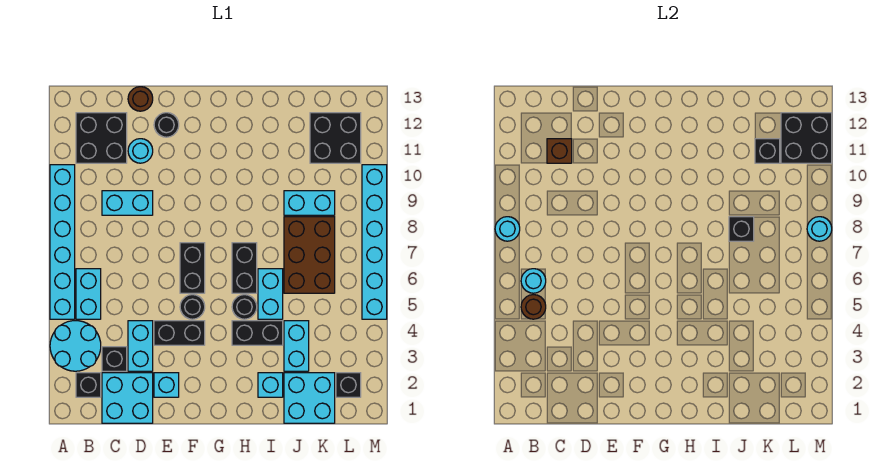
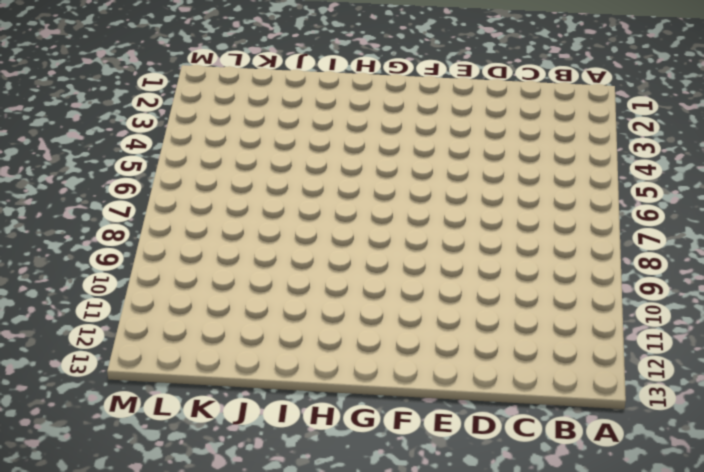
none -> cyan round brick A3:B4 level 1
none -> cyan brick A5:A10 level 1
none -> black brick B2 level 1
none -> cyan brick B5:B6 level 1

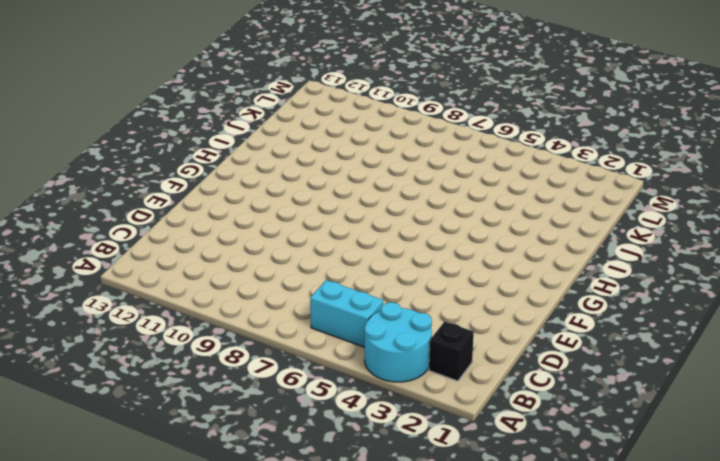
none -> cyan brick A5:A10 level 1
none -> black brick B11:C12 level 1
none -> cyan brick C1:D2 level 1
none -> black brick C3 level 1

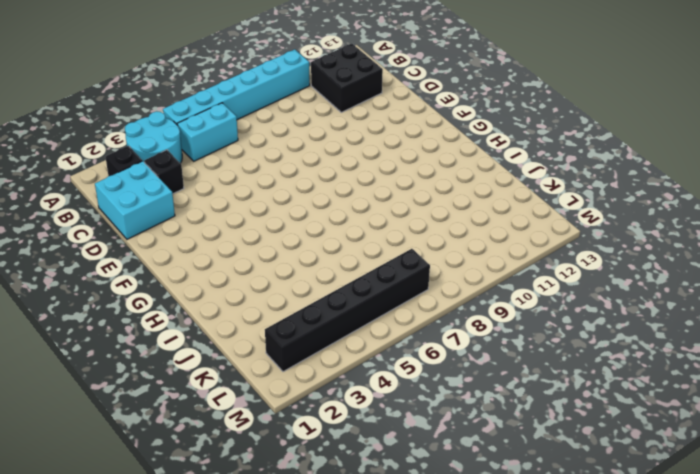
black brick L2:L7 level 1 -> black brick L2 level 1
none -> cyan brick C9:D9 level 1
none -> cyan brick D3:D4 level 1
none -> cyan round brick D11 level 1
none -> brown round brick D13 level 1

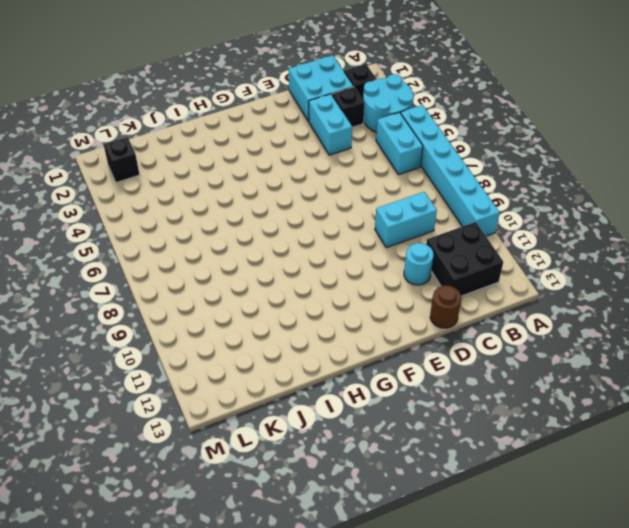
none -> cyan brick E2 level 1
none -> black brick E4:F4 level 1
none -> black round brick E12 level 1
none -> black round brick F5 level 1

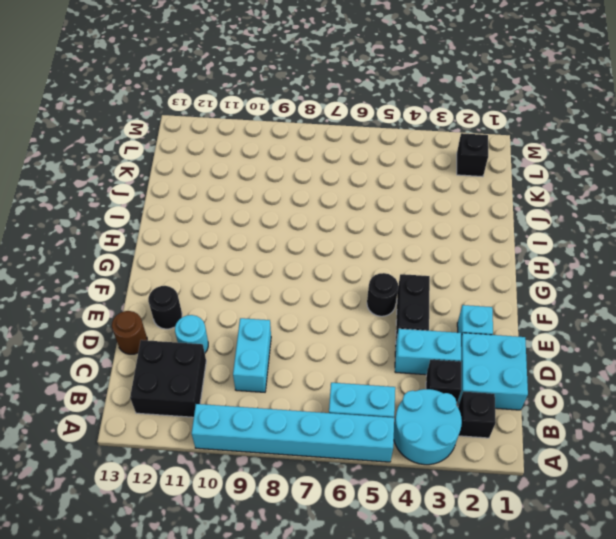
none -> black brick F6:F7 level 1
none -> black brick H4:I4 level 1
none -> black round brick H5 level 1
none -> black brick H6:H7 level 1

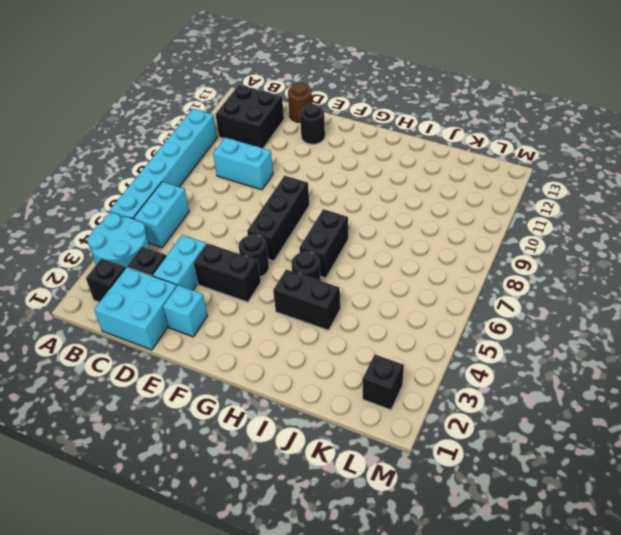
black brick F6:F8 level 1 -> black brick F6:F7 level 1
none -> cyan round brick D11 level 1
none -> cyan brick I2 level 1
none -> cyan brick I5:I6 level 1
none -> cyan brick J1:K2 level 1

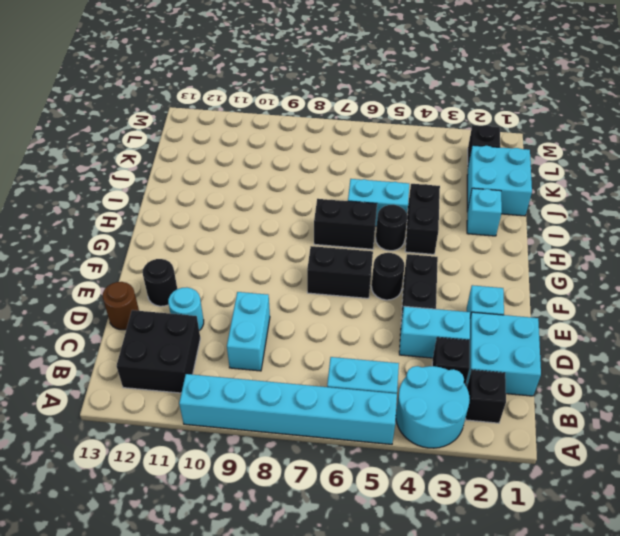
none -> cyan brick J3:J4 level 1
none -> brown brick J6:K8 level 1
none -> cyan brick J9:K9 level 1
none -> black brick K11:L12 level 1

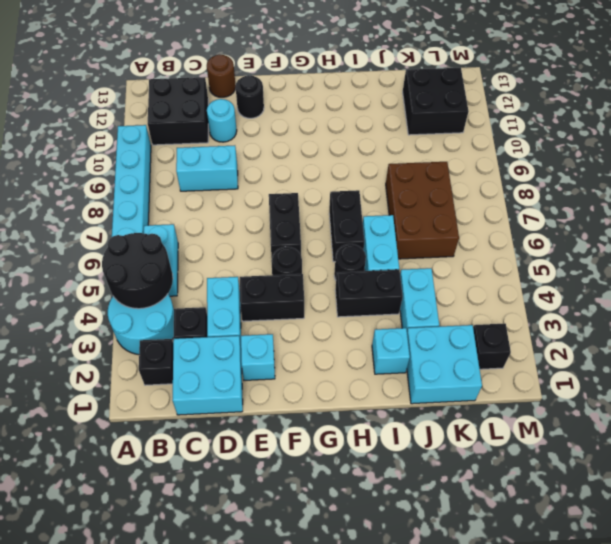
black round brick A4:B5 level 2 -> brown round brick B5 level 2
none -> cyan brick J9:K9 level 1
none -> cyan brick M5:M10 level 1
none -> cyan round brick A8 level 2
none -> cyan round brick B6 level 2

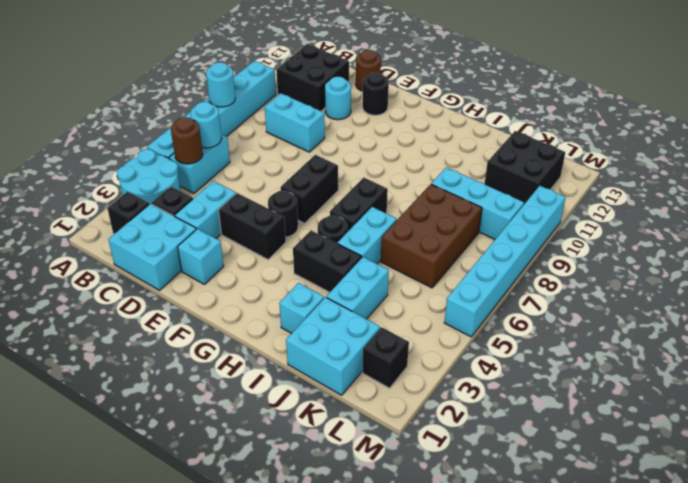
cyan brick J9:L9 level 1 -> cyan brick J9:K9 level 1
none -> brown brick C11 level 2
none -> black brick J8 level 2
none -> black brick K11 level 2
none -> black brick L11:M12 level 2

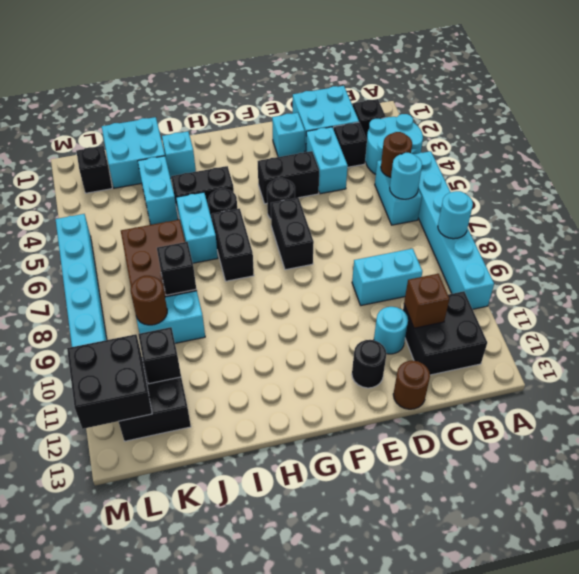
brown round brick K9 level 2 -> none
none -> cyan round brick M8 level 2

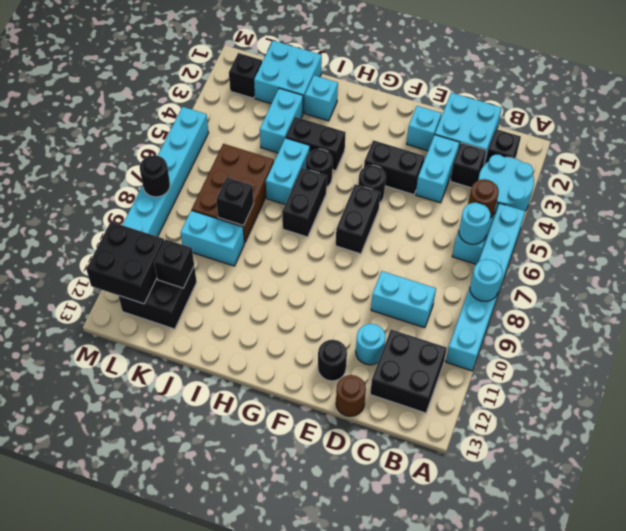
black round brick M8 level 2 -> cyan round brick M8 level 2
none -> brown brick C11 level 2

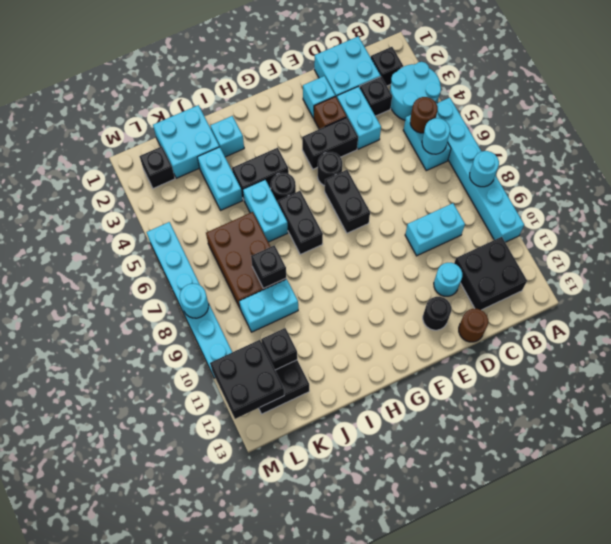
brown brick E3 level 1 -> brown brick C11 level 2

